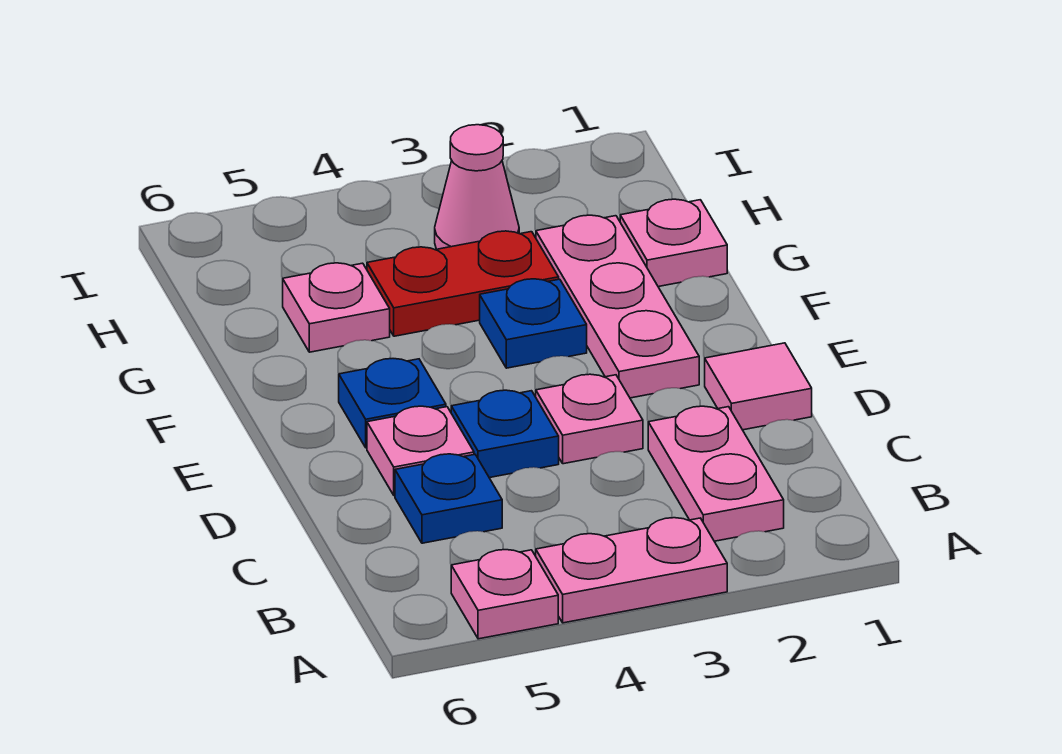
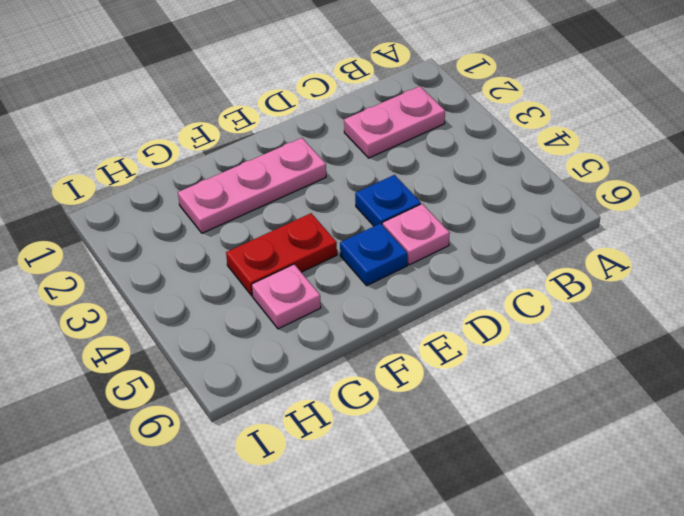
red plate F4:G4 level 1 -> red plate G3:G4 level 1
none -> pink plate A3:A4 level 1
none -> pink plate A5 level 1
none -> blue plate C5 level 1

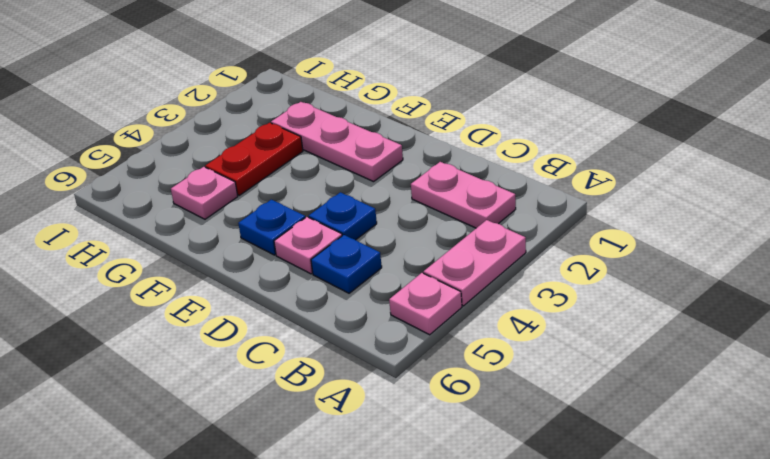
none -> pink tile D1 level 1
none -> pink plate D3 level 1
none -> blue plate F3 level 1

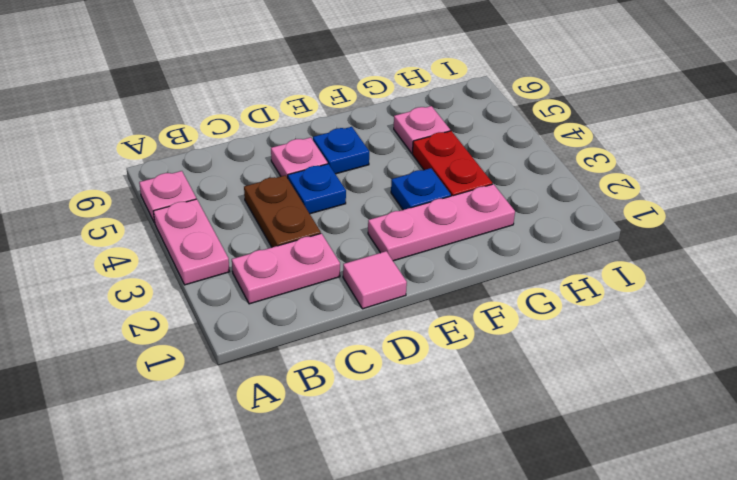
brown plate C3:C4 level 1 -> none
none -> blue plate C5 level 1
none -> pink plate D3 level 1
none -> pink plate G1 level 1

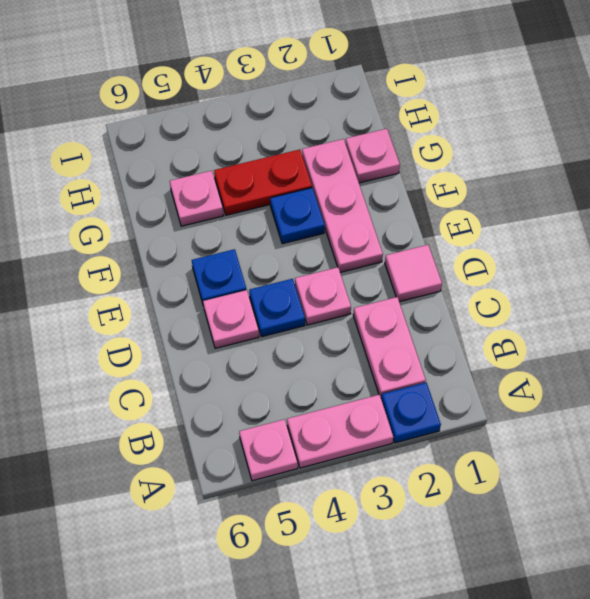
blue plate A2 level 1 -> blue plate C5 level 1
none -> pink cone H3 level 1

